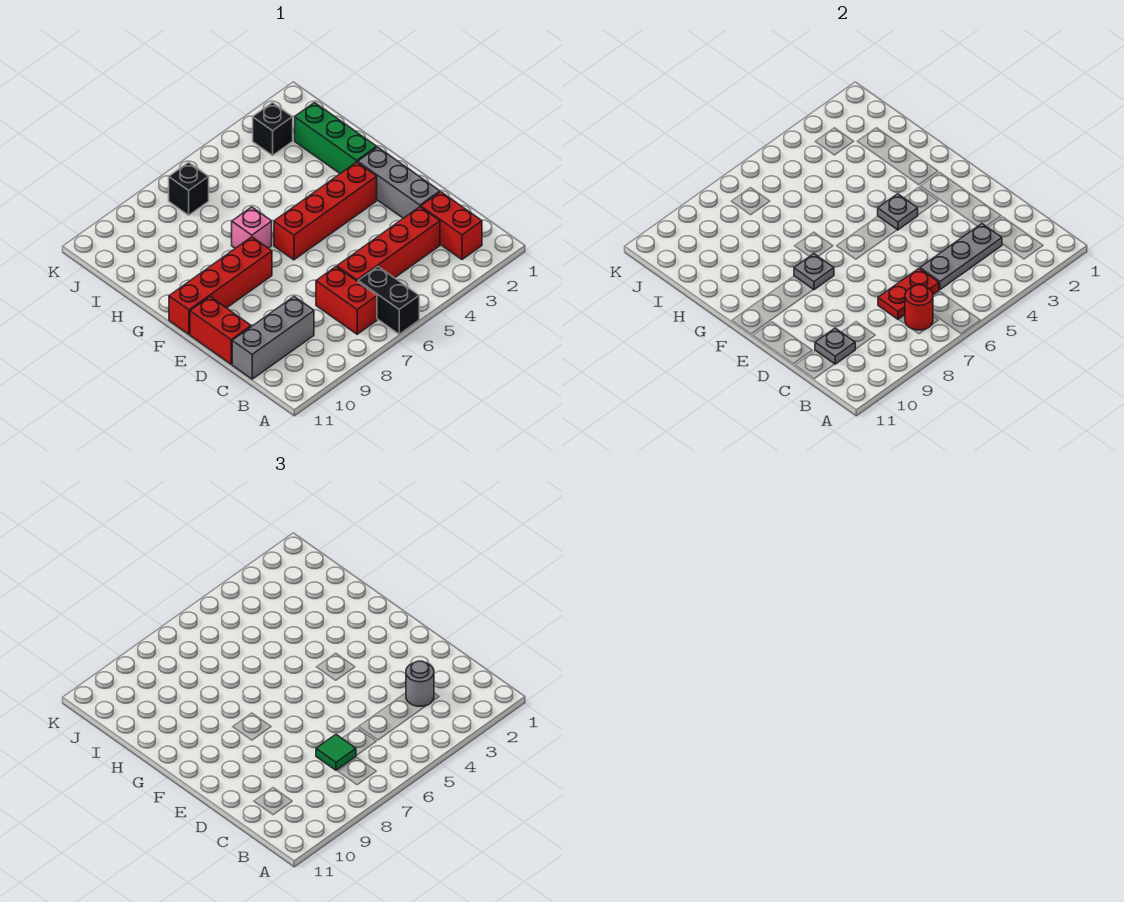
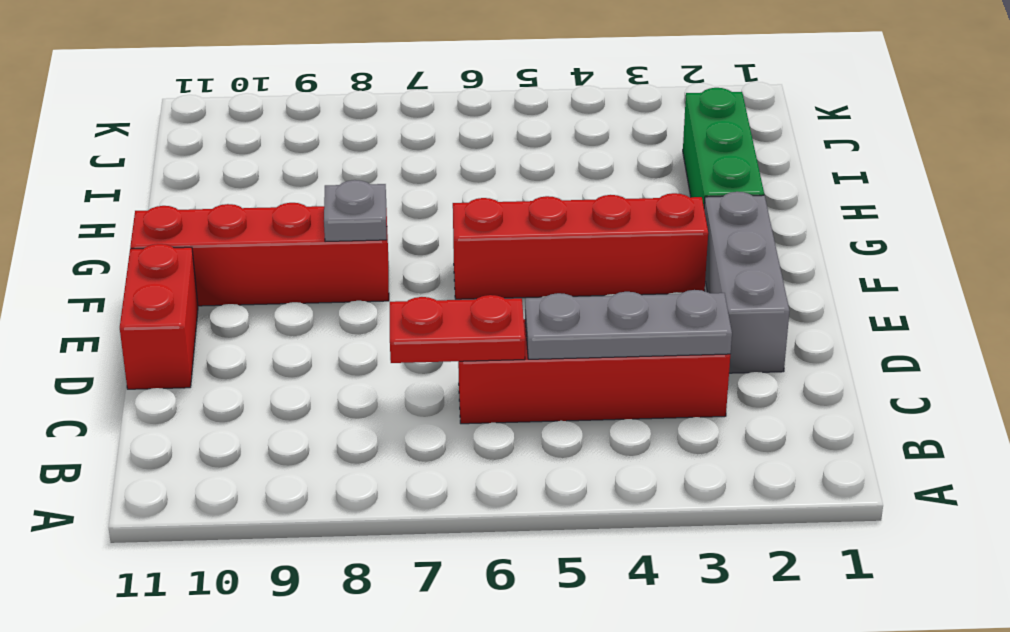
none -> black brick A6:B6 level 1
none -> red brick B2:C2 level 1
none -> red brick B7:C7 level 1

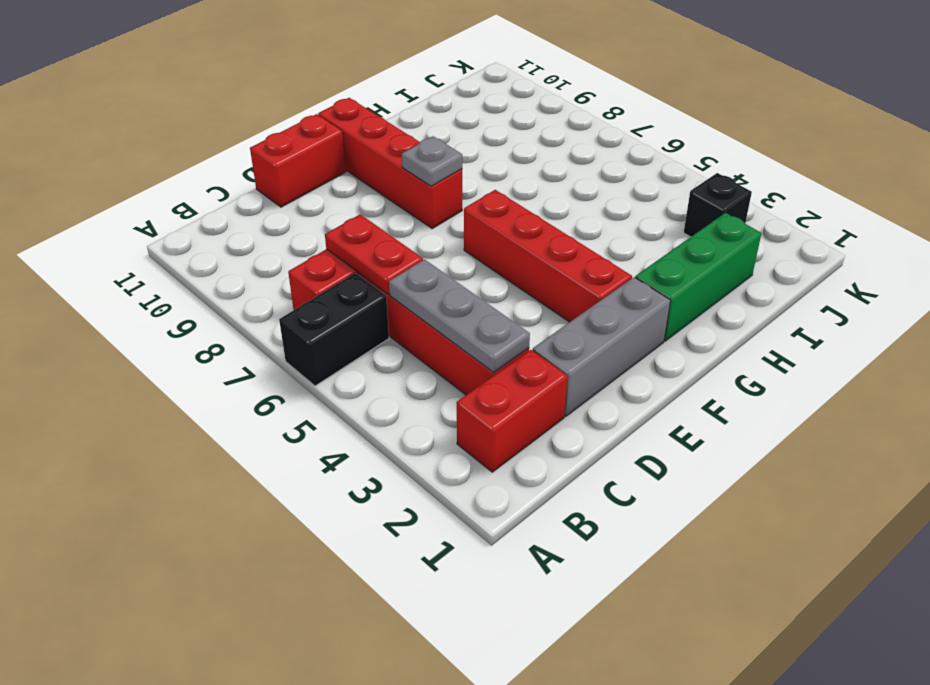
none -> grey brick C9:C11 level 1
none -> pink brick G7 level 1
none -> black brick J7 level 1

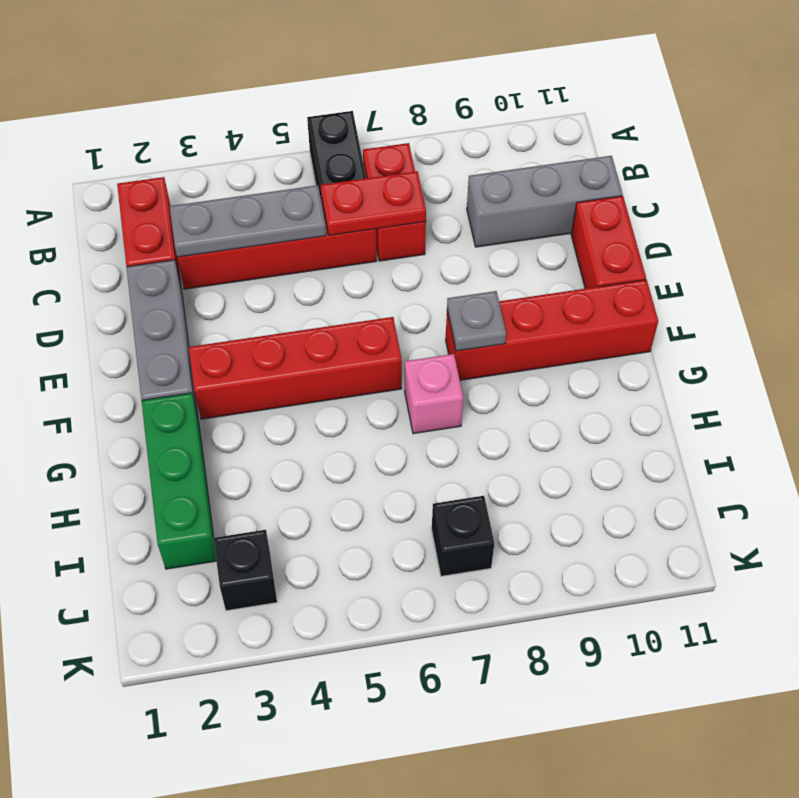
none -> red round brick B7 level 2
none -> grey plate C10 level 2
none -> grey plate F4 level 2

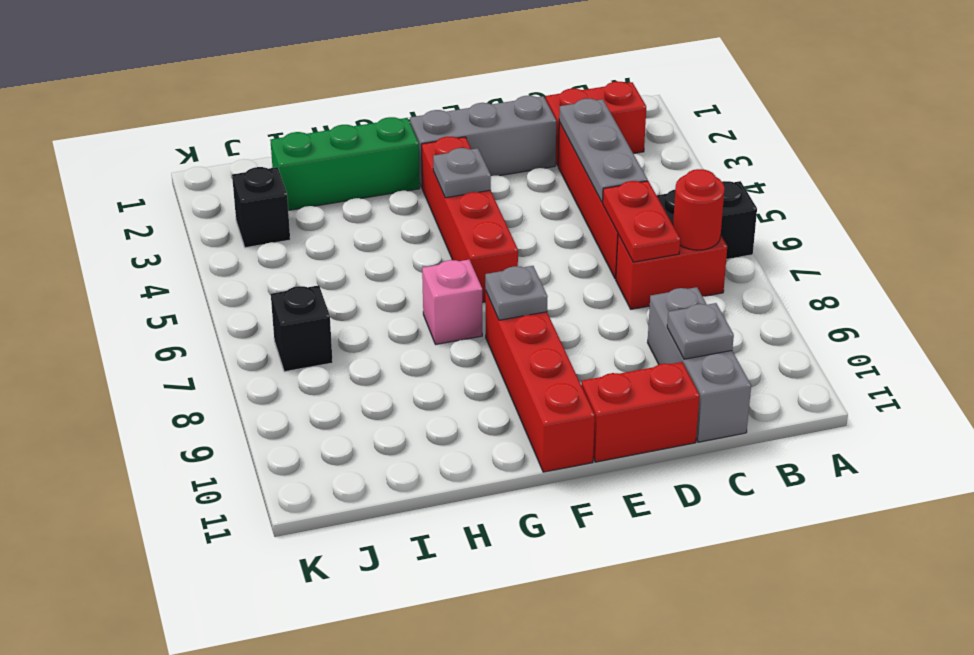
none -> grey round brick C3 level 3
none -> green tile C7 level 3

